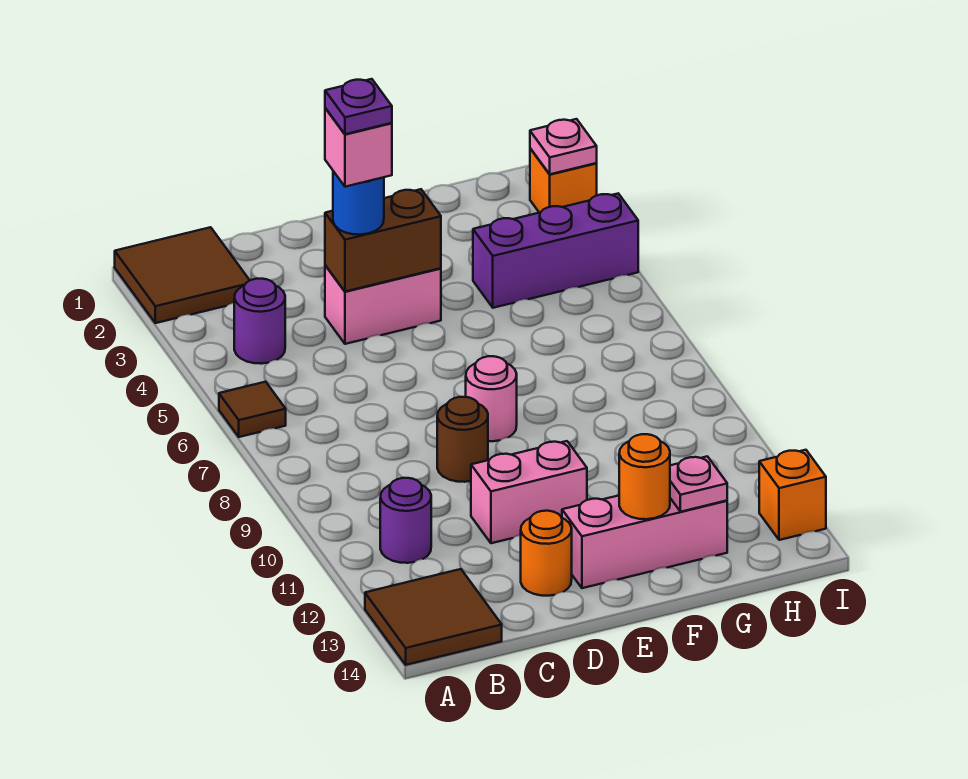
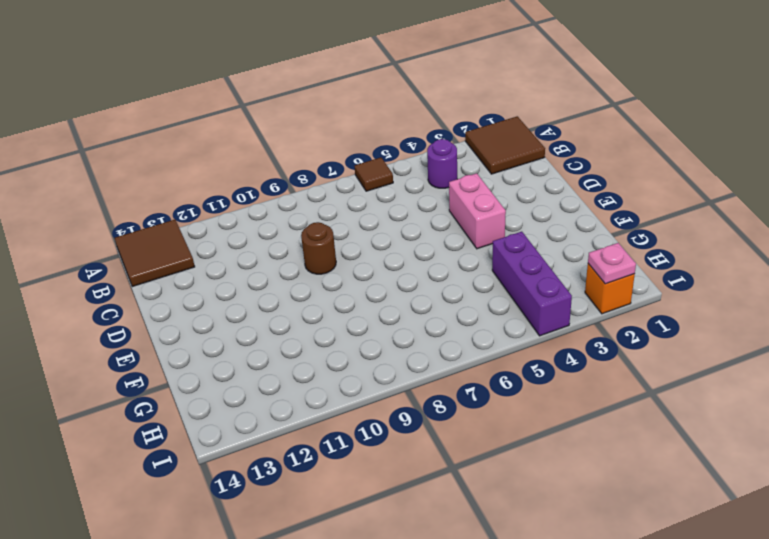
none -> purple round brick B11 level 1
none -> pink brick D11:E11 level 1
none -> orange round brick D13 level 1

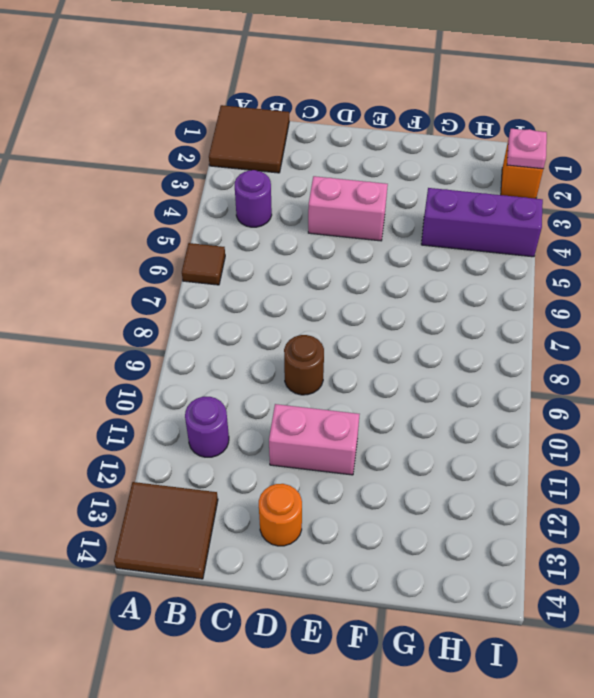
none -> pink round brick E8 level 1
none -> pink brick E13:G13 level 1
none -> orange brick I13 level 1

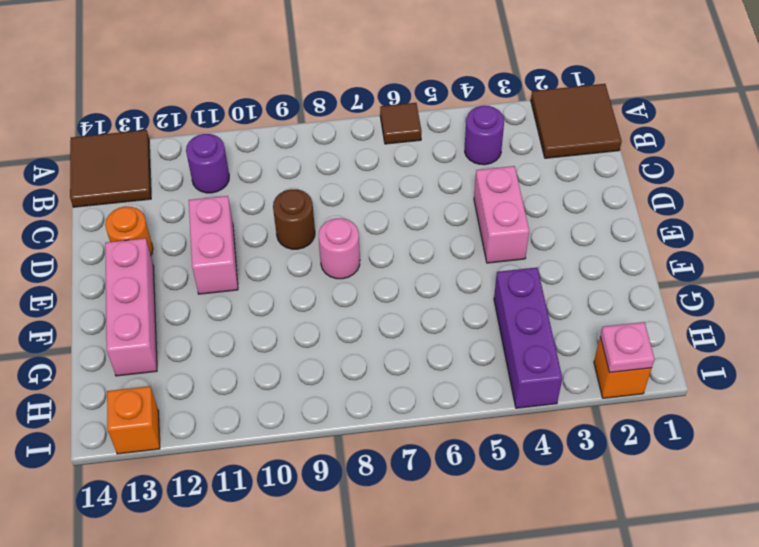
none -> brown brick D4:E4 level 2
none -> orange round brick F13 level 2
none -> pink plate G13 level 2

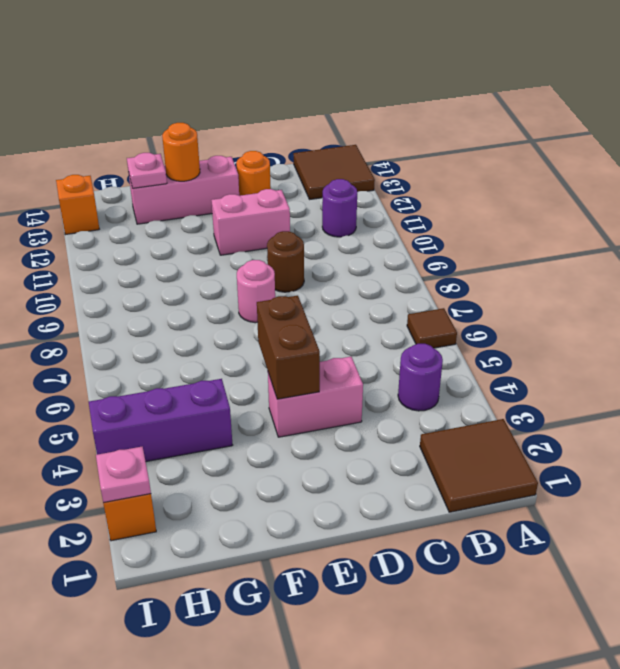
brown brick E4:E5 level 2 -> brown brick D4:E4 level 2
none -> blue round brick D4 level 3
none -> pink brick D4 level 4
none -> purple plate D4 level 5

